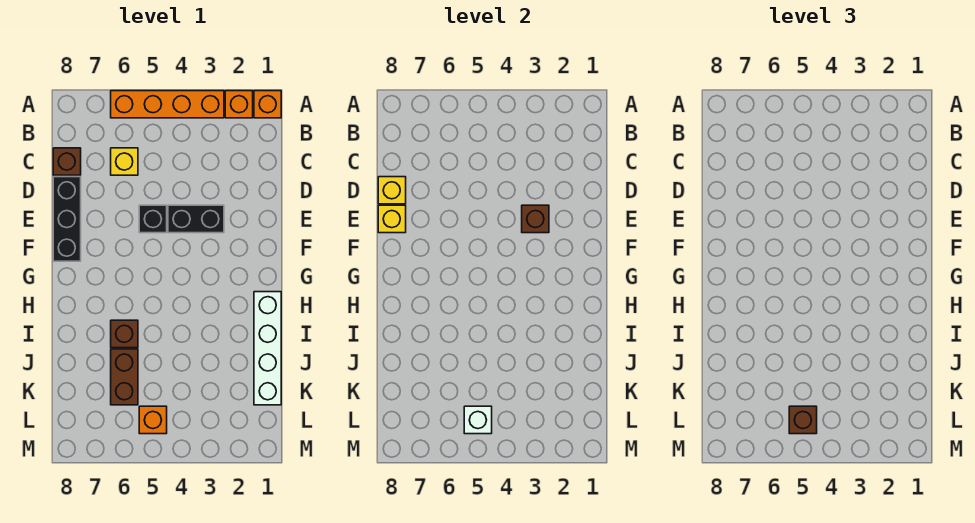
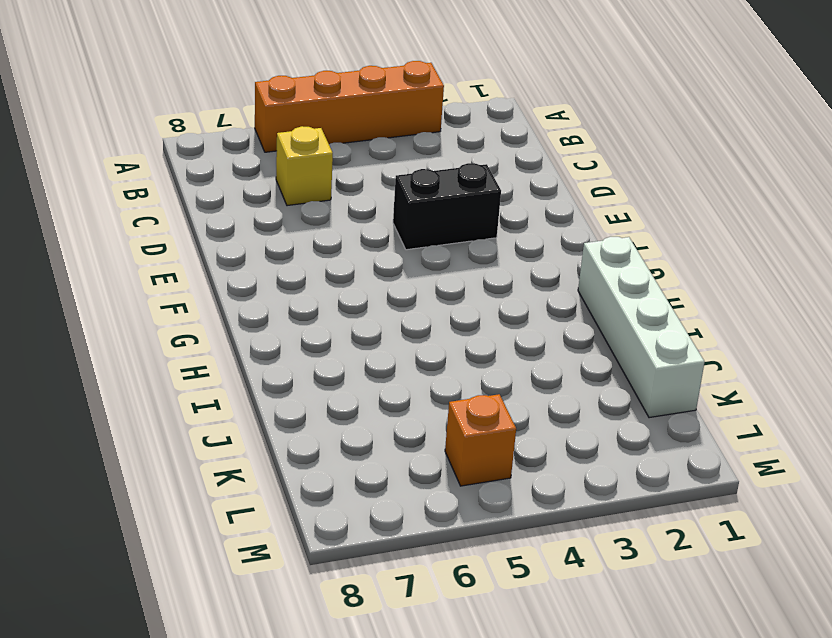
none -> orange brick A1 level 1
none -> orange brick A2 level 1
none -> brown brick C8 level 1

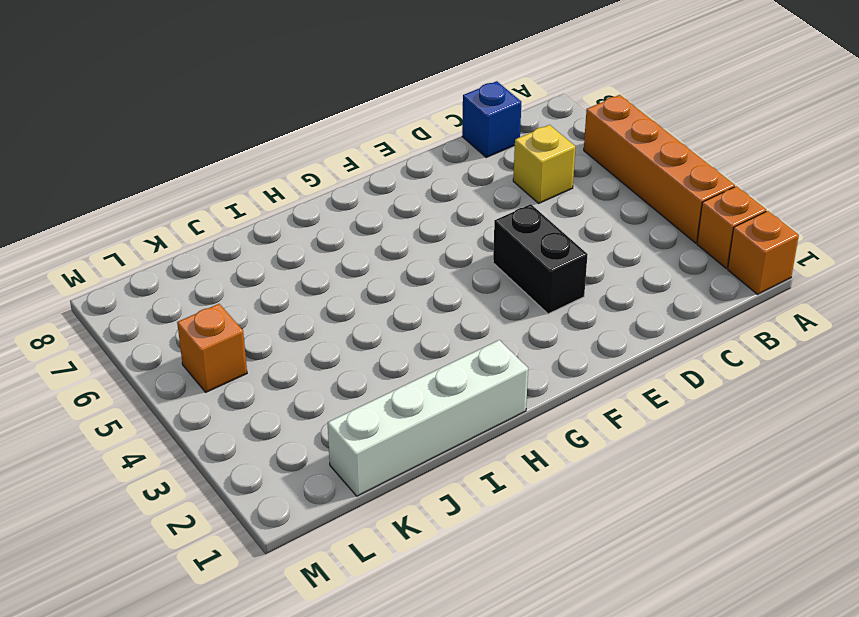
blue brick C8 level 1 -> brown brick C8 level 1
none -> black brick D8:F8 level 1
none -> black brick E5 level 1
none -> brown brick I6 level 1

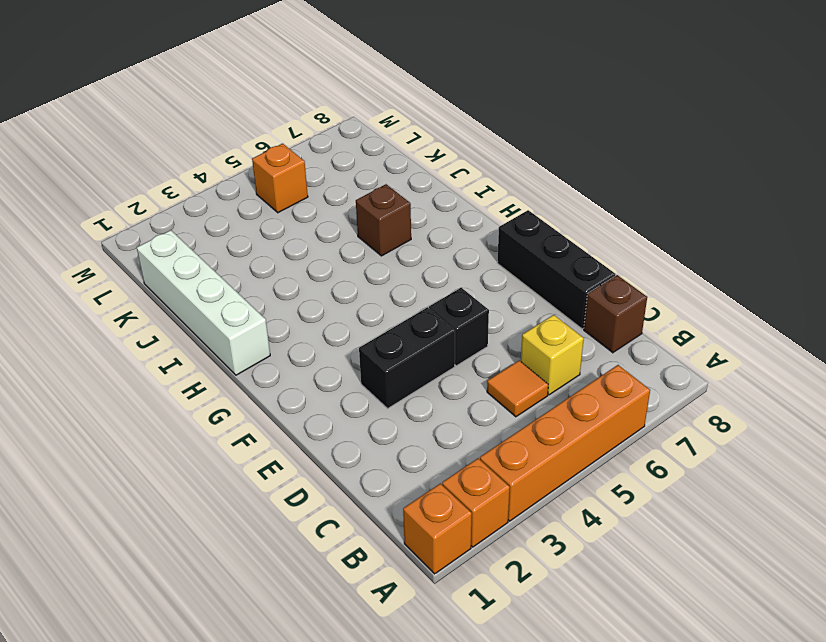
orange tile C5 level 1 -> none
none -> brown brick J6:K6 level 1
none -> yellow brick D8 level 2
none -> brown brick E3 level 2

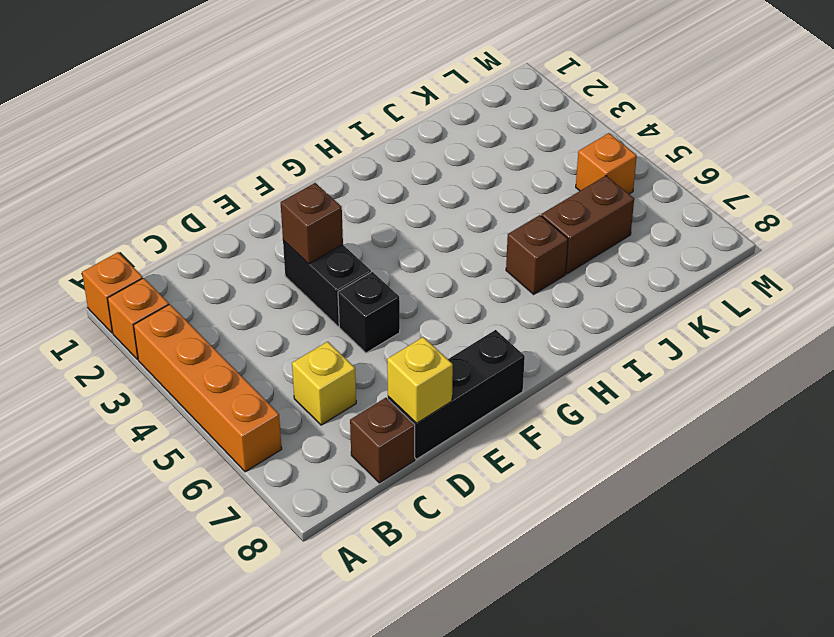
none -> white brick H1:K1 level 1
none -> yellow brick E8 level 2
none -> white brick L5 level 2

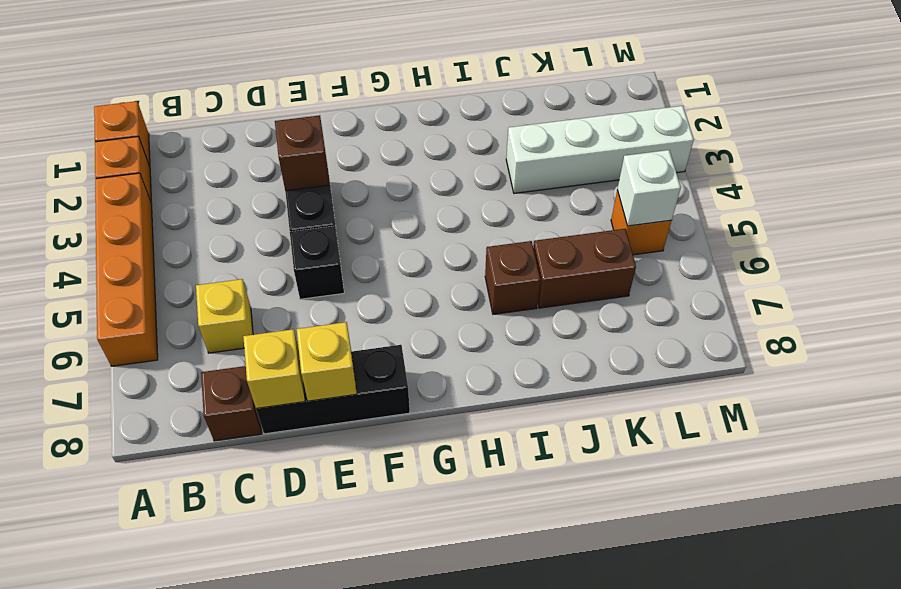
white brick J3:M3 level 1 -> white brick H1:K1 level 1
none -> brown brick L5 level 3

